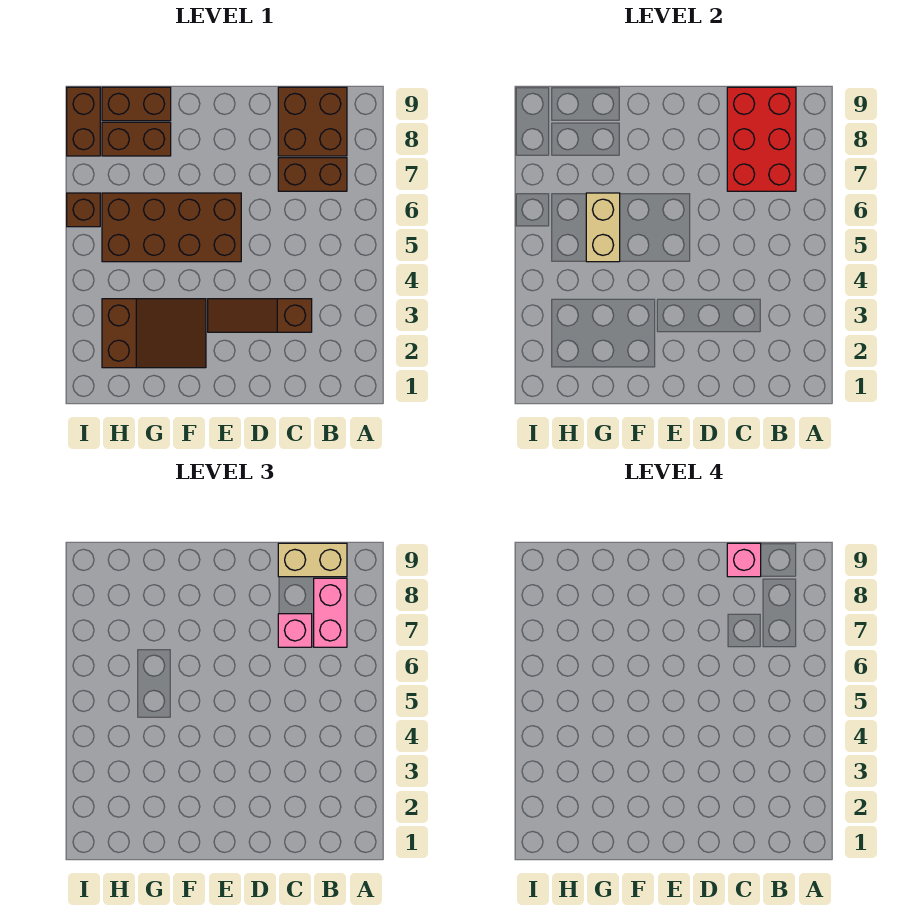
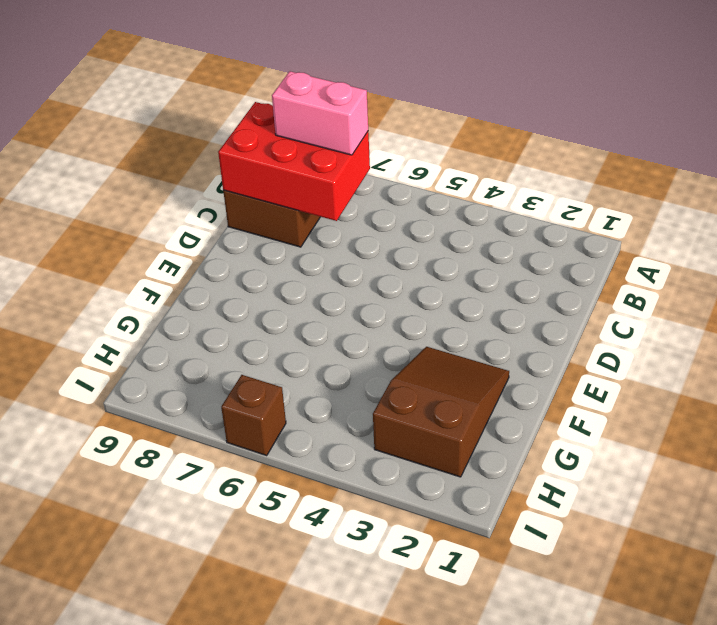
none -> brown brick B7:C7 level 1
none -> brown slope C3:E3 level 1 top C
none -> brown brick E5:H6 level 1

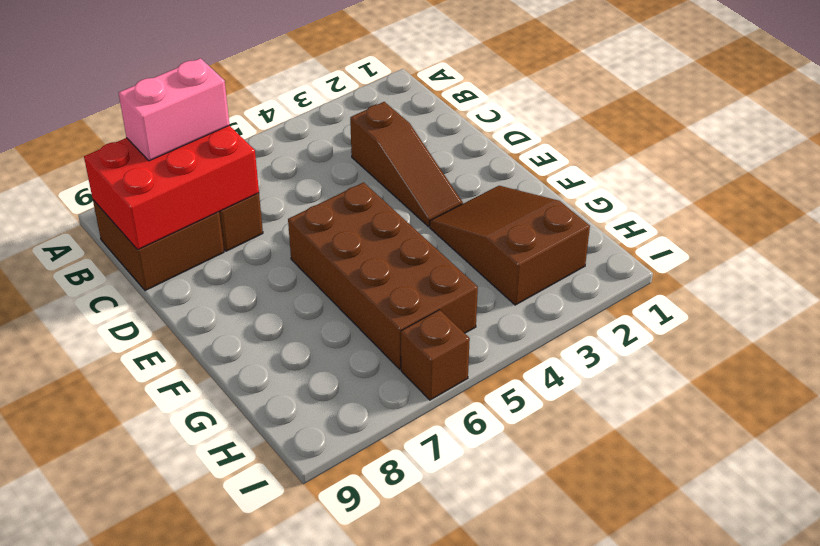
none -> brown brick G8:H8 level 1
none -> brown brick G9:H9 level 1
none -> brown brick I8:I9 level 1

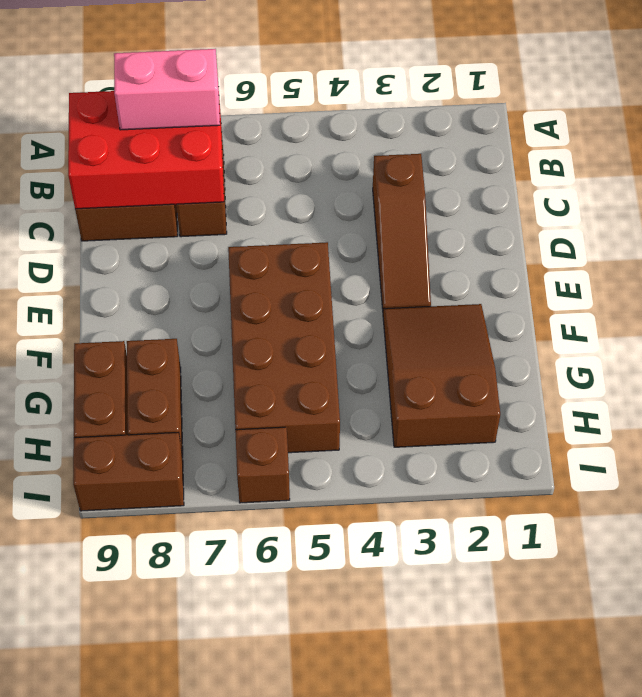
none -> tan brick G5:G6 level 2
none -> tan brick B9:C9 level 3
none -> pink brick C7 level 3

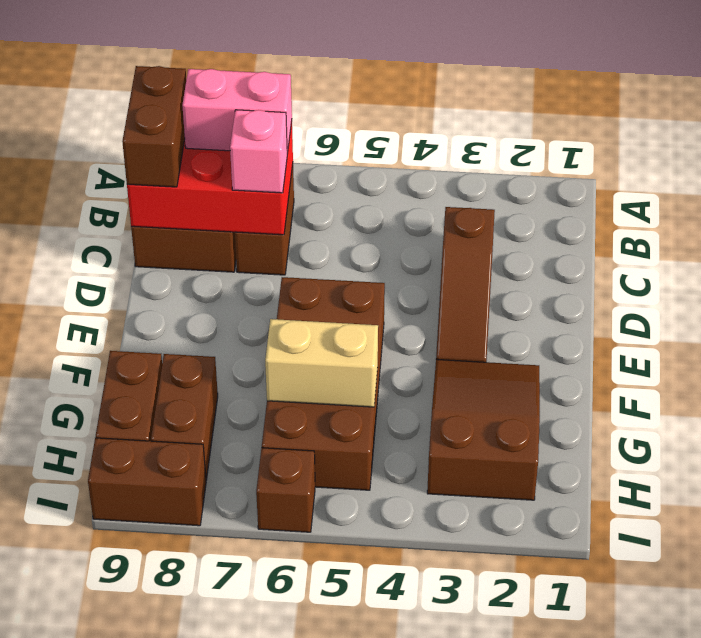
brown brick B9:C9 level 3 -> tan brick B9:C9 level 3
none -> pink brick C9 level 4

